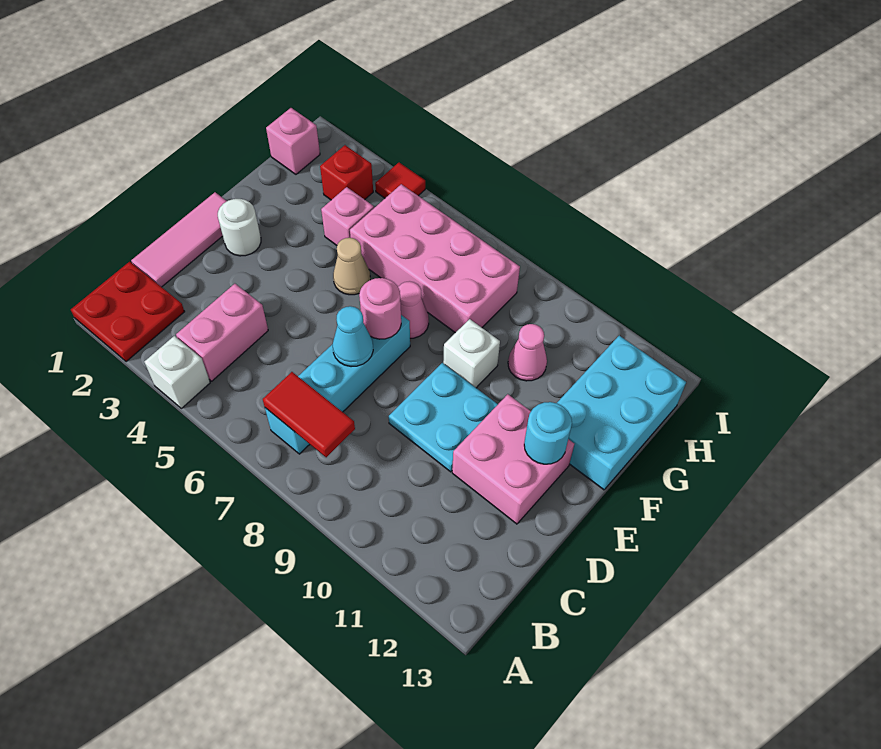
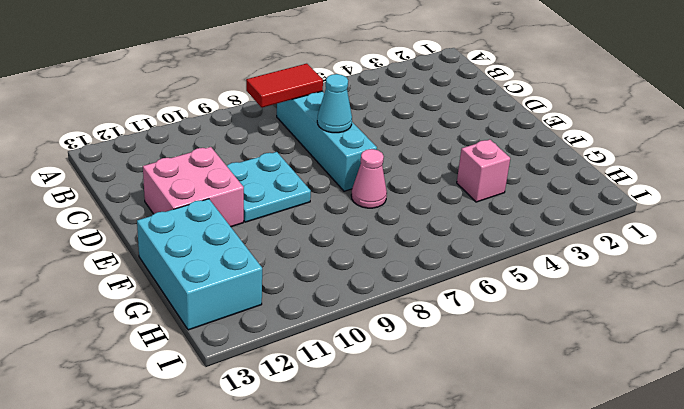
none -> red plate A1:B2 level 1
none -> white brick A4 level 1
none -> pink brick B4:C4 level 1

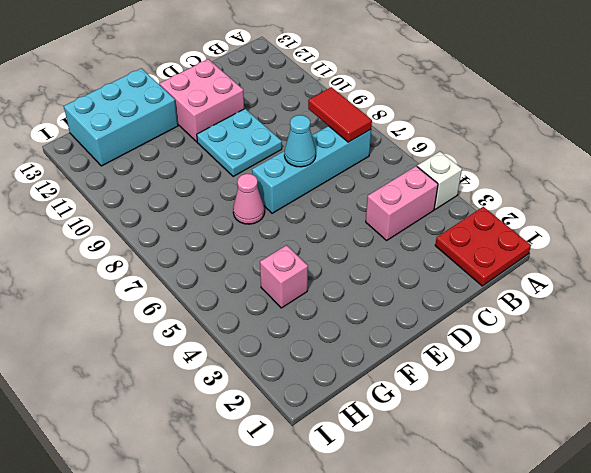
none -> pink tile C1:E1 level 1
none -> white round brick E2 level 1
none -> tan cone F5 level 1

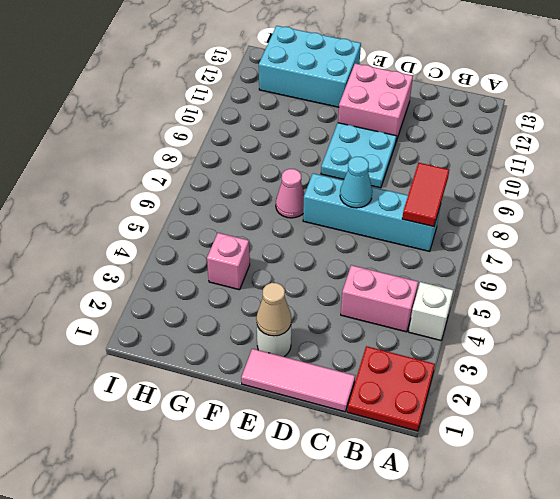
tan cone E2 level 2 -> tan cone F5 level 1
none -> white brick F9 level 1
none -> pink brick G5:H8 level 1
none -> pink cone G10 level 1

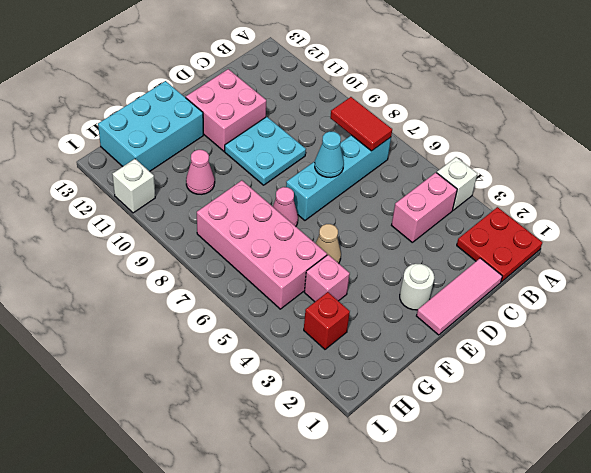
white brick I11 level 1 -> white brick F9 level 1
none -> pink brick H1 level 1
none -> red tile I4 level 1
none -> pink round brick E7 level 2

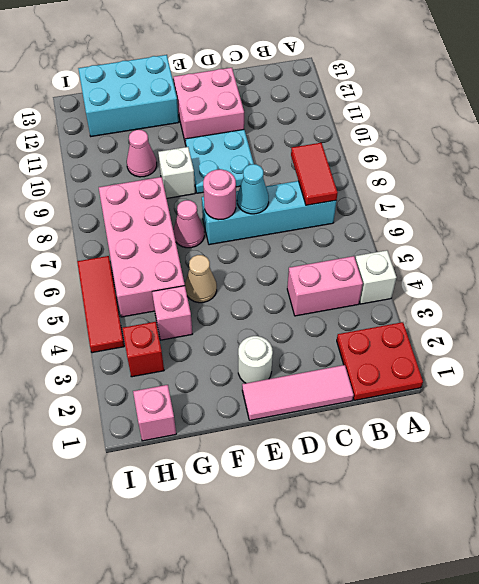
red tile I4:I6 level 1 -> red tile I4 level 1
none -> cyan round brick E12 level 2

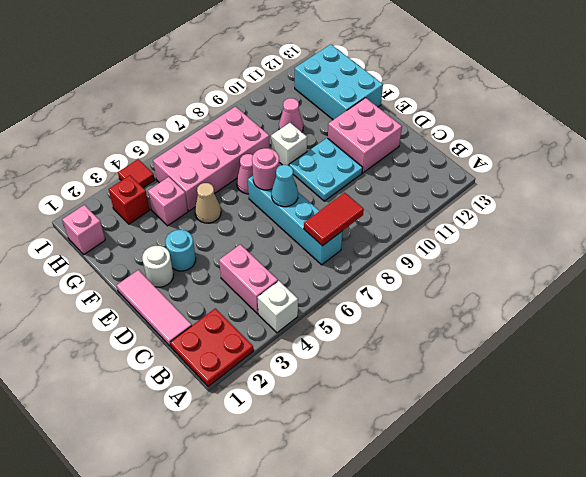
cyan round brick E3 level 1 -> cyan round brick E12 level 2

